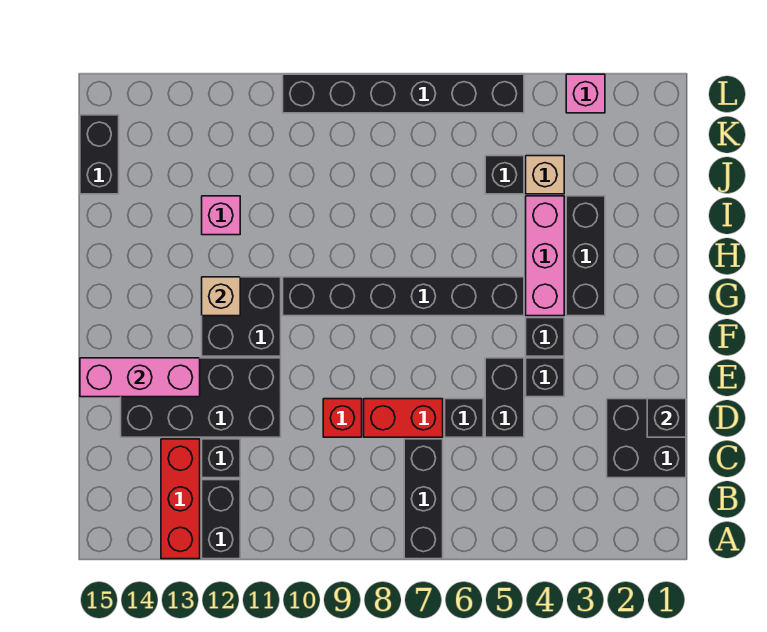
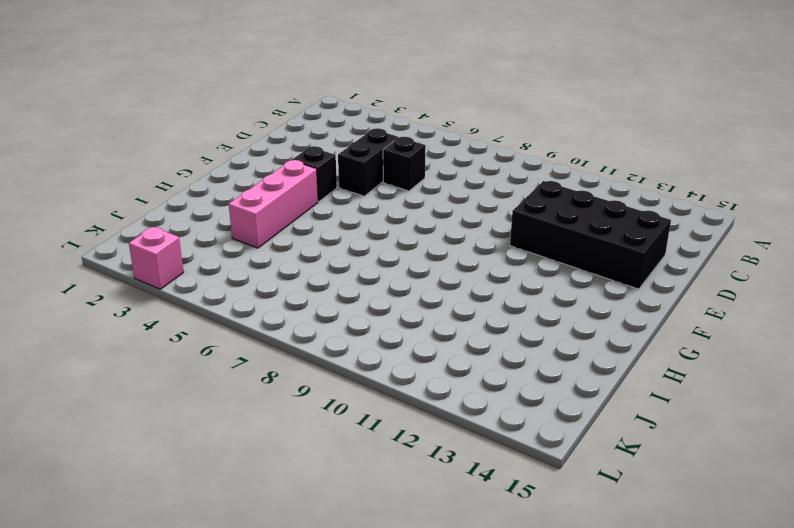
none -> black brick A7:C7 level 1
none -> black brick A12:B12 level 1
none -> red brick A13:C13 level 1

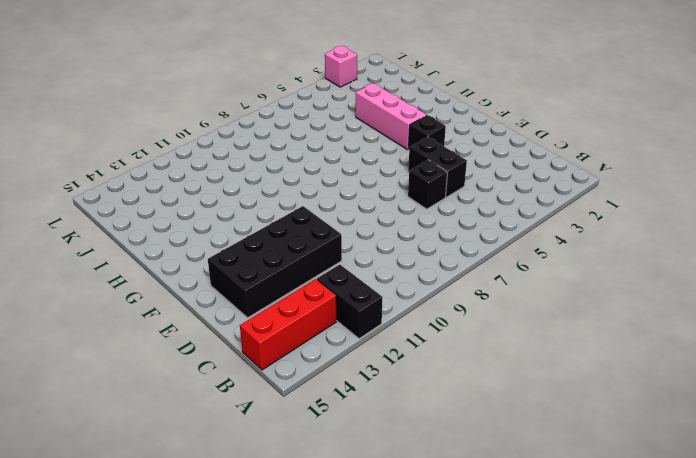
red brick B13:B15 level 1 -> red brick A13:C13 level 1
none -> black brick A7:C7 level 1
none -> black brick C1:D2 level 1
none -> black brick C12 level 1

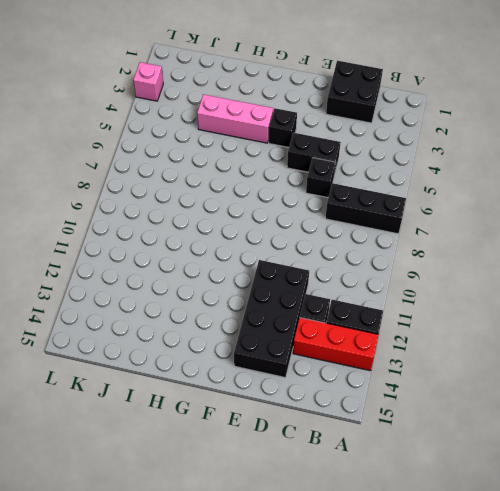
none -> red brick D7:D8 level 1
none -> red brick D9 level 1
none -> black brick E4 level 1

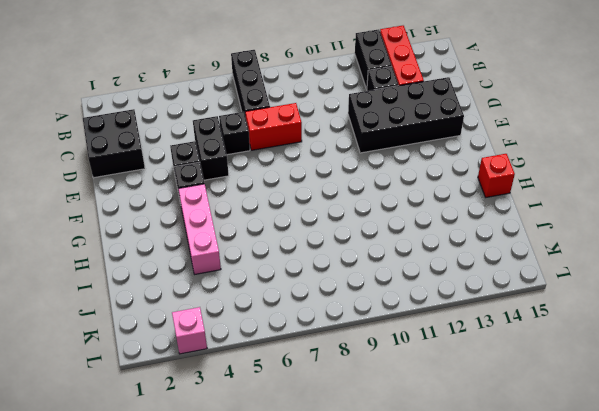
red brick H15 level 1 -> red brick D9 level 1
none -> black brick F11:G12 level 1
none -> black brick G3:I3 level 1
none -> black brick G5:G10 level 1

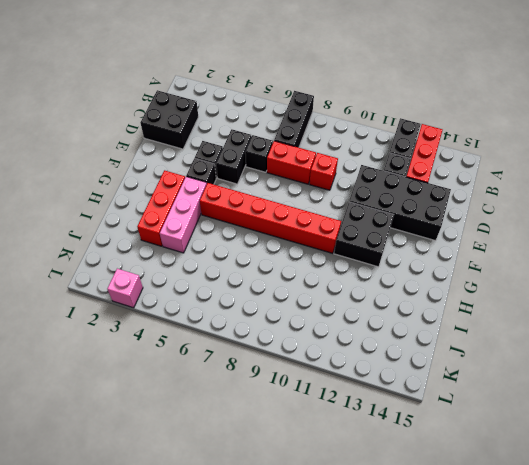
red brick G3:I3 level 1 -> black brick G3:I3 level 1
red brick G5:G10 level 1 -> black brick G5:G10 level 1
none -> pink brick I12 level 1
none -> tan brick J4 level 1
none -> black brick J5 level 1

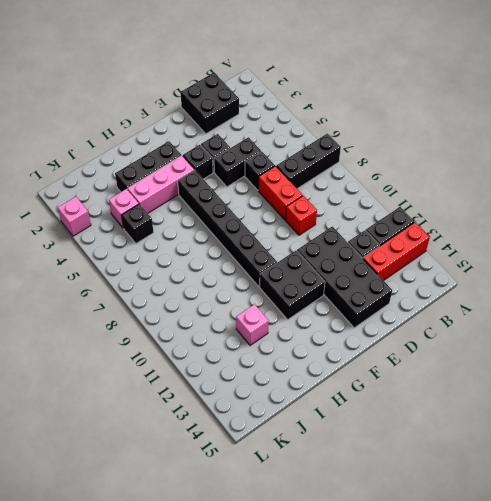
pink brick J4 level 1 -> tan brick J4 level 1
none -> black brick J15:K15 level 1
none -> black brick L5:L10 level 1
none -> black brick D1 level 2

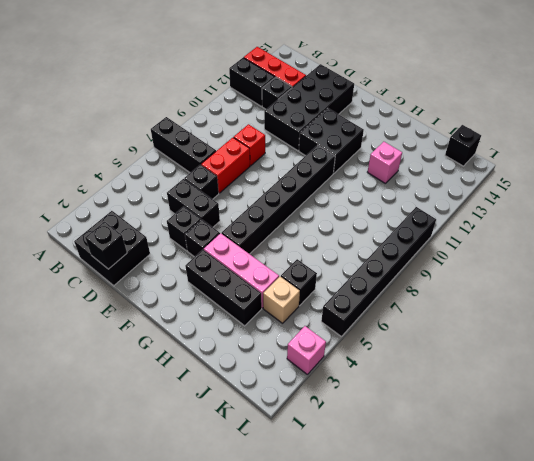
black brick K15 level 1 -> black brick J15:K15 level 1
none -> pink brick E13:E15 level 2
none -> tan brick G12 level 2

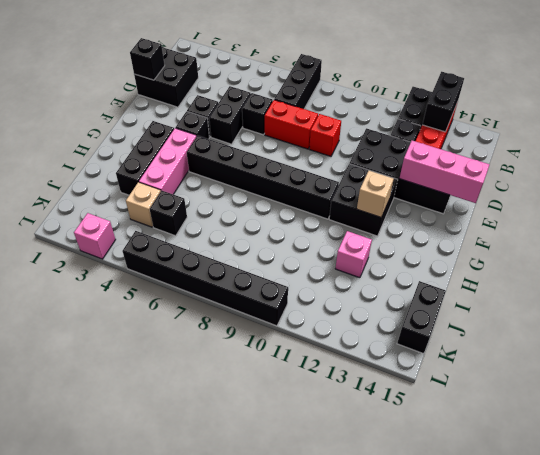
black brick A13:B13 level 2 -> none

